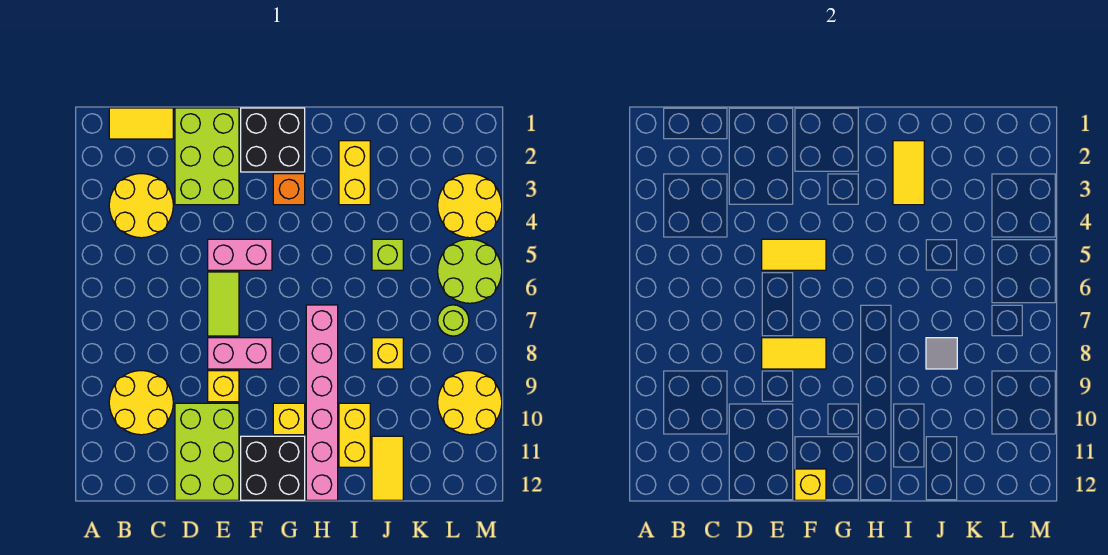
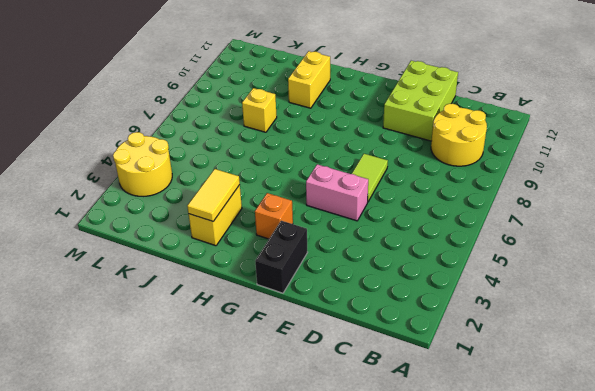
black brick F1:F2 level 1 -> black brick F1:G2 level 1
none -> yellow tile B1:C1 level 1
none -> yellow round brick B3:C4 level 1
none -> lime brick D1:E3 level 1

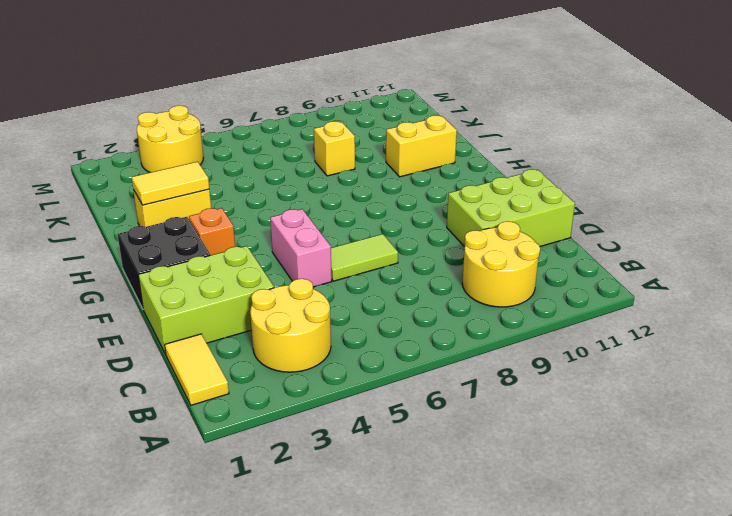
none -> pink brick E8:F8 level 1
none -> yellow brick E9 level 1
none -> black brick F11:G12 level 1

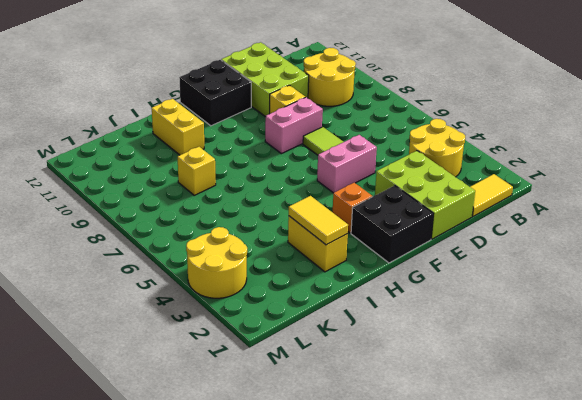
none -> yellow brick G10 level 1
none -> pink brick H7:H12 level 1
none -> lime brick J5 level 1

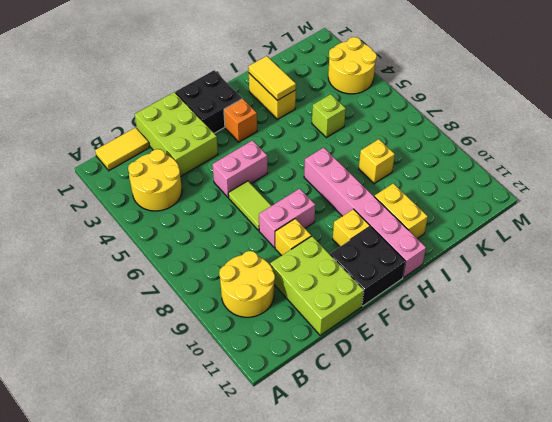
none -> yellow tile J11:J12 level 1
none -> lime round brick L5:M6 level 1
none -> lime round brick L7 level 1

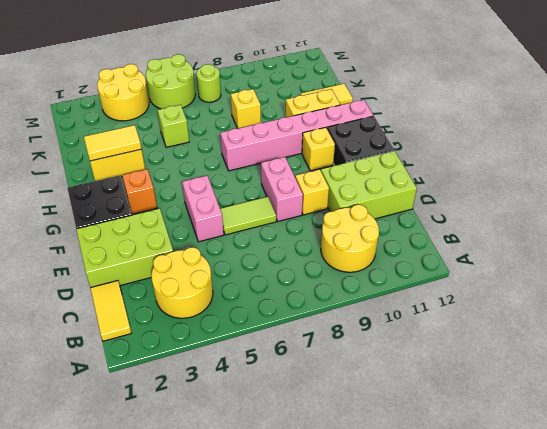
none -> yellow round brick L9:M10 level 1
none -> yellow tile E5:F5 level 2
none -> yellow tile E8:F8 level 2

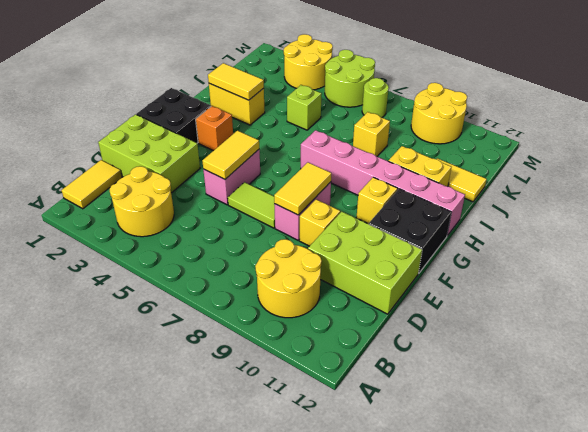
none -> yellow brick F12 level 2
none -> grey tile J8 level 2

